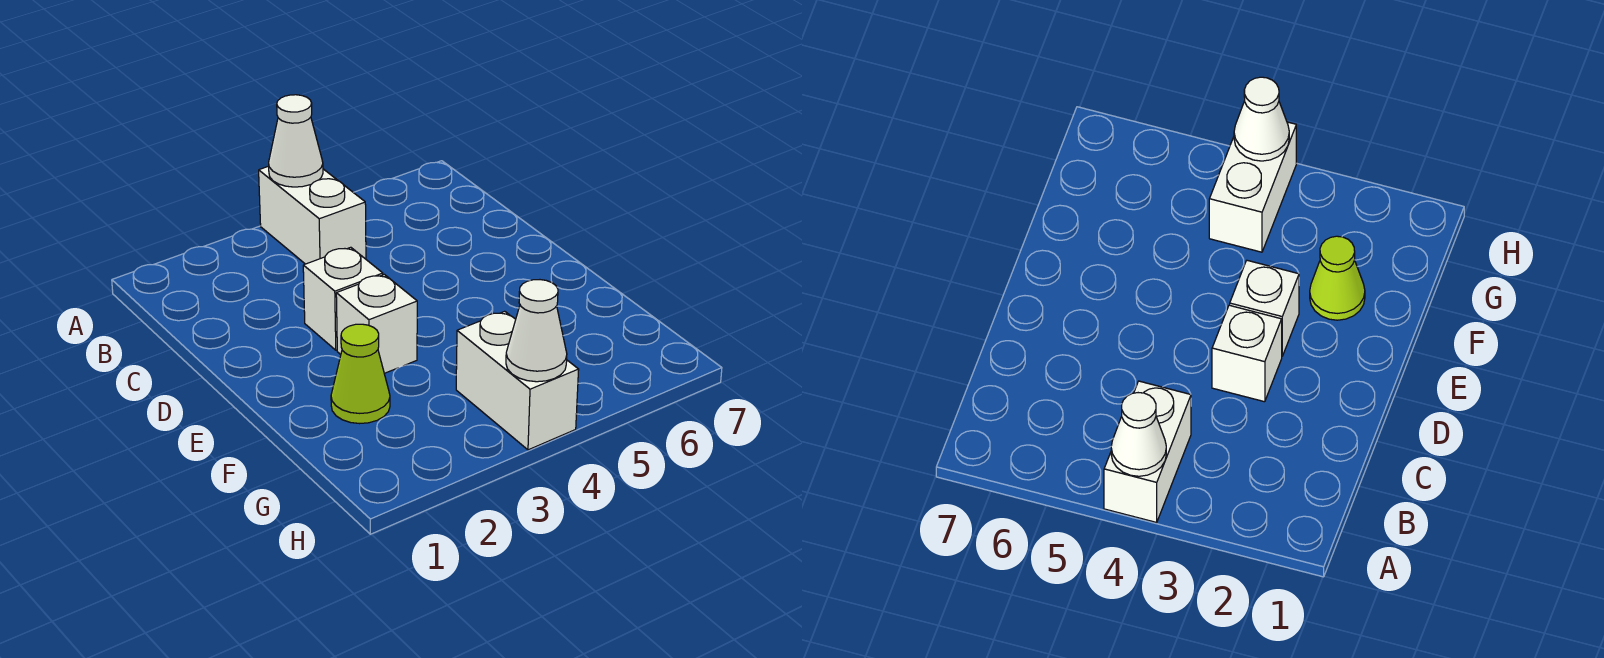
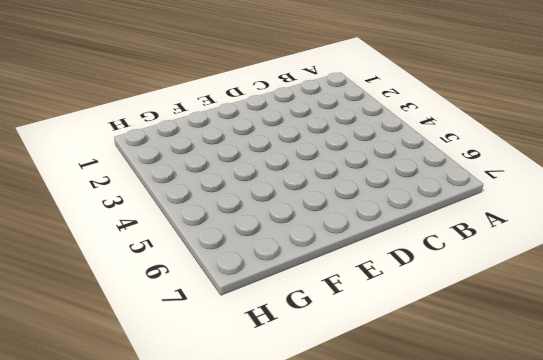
none -> white brick A4:B4 level 1
none -> white brick D3 level 1

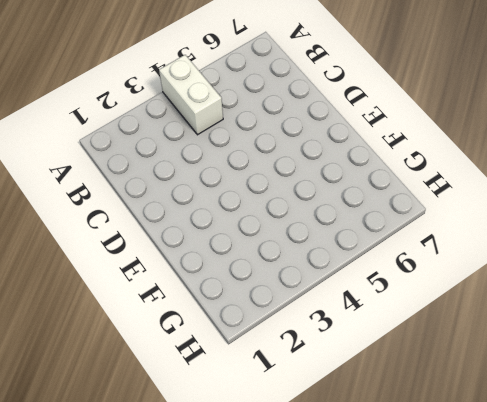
none -> white brick D3 level 1
none -> white brick E3 level 1

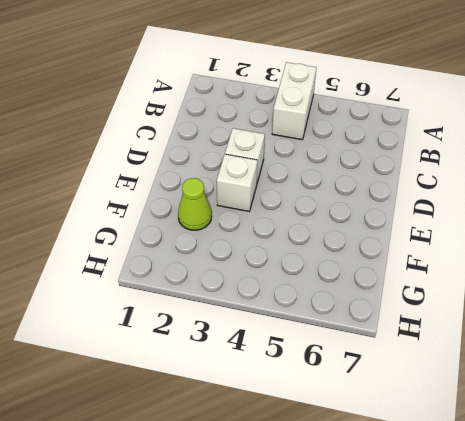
none -> white brick G4:H4 level 1
none -> white cone A4 level 2

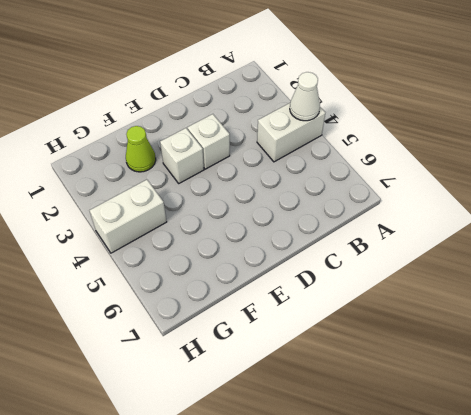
none -> white cone H4 level 2

